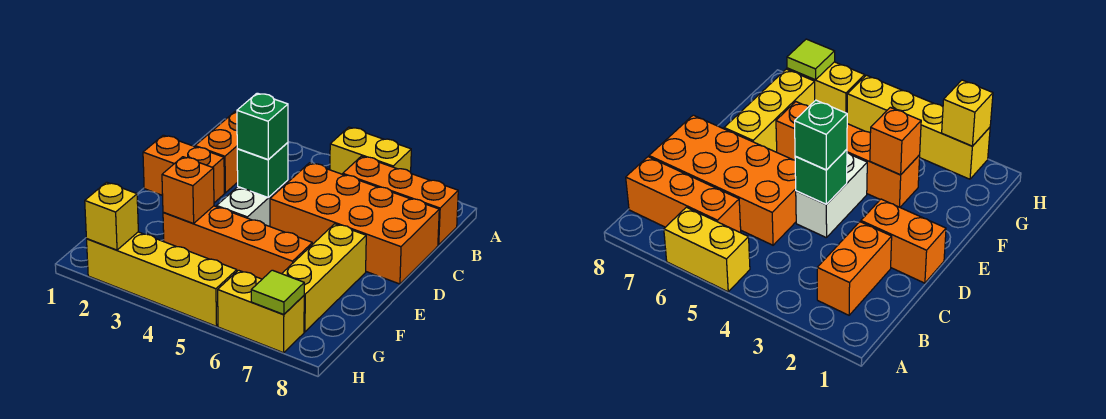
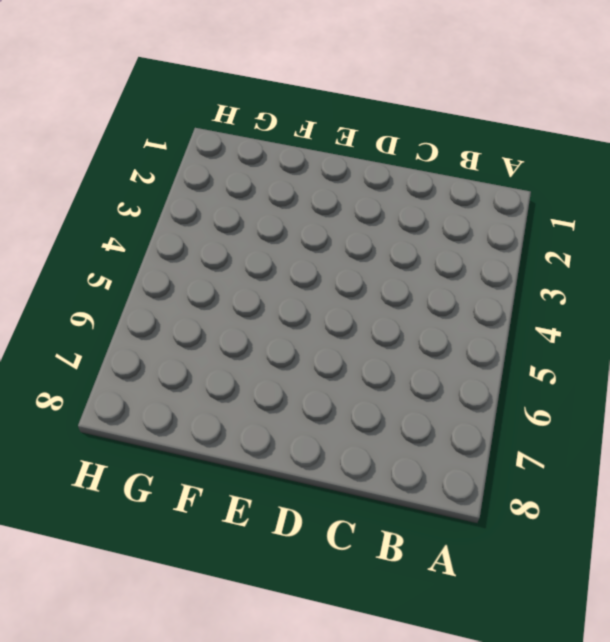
none -> yellow brick A5:A6 level 1
none -> orange brick B2:C2 level 1
none -> orange brick B6:B8 level 1

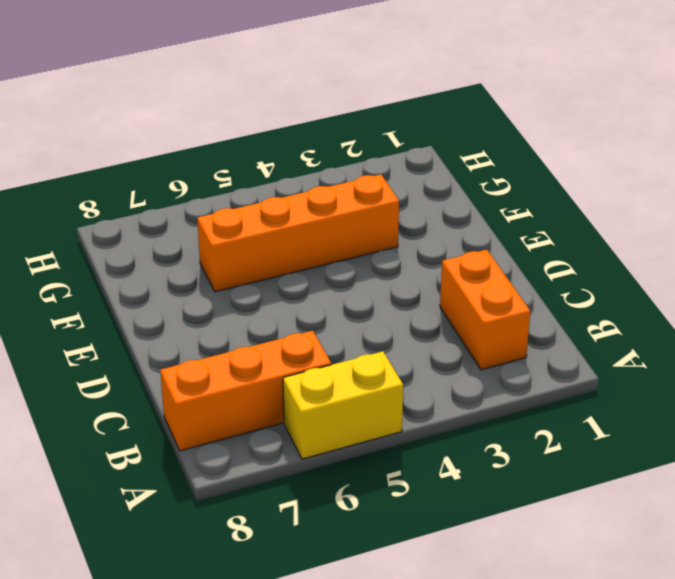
none -> orange brick C5:D8 level 1
none -> orange brick D1:D2 level 1
none -> white brick D4:E4 level 1

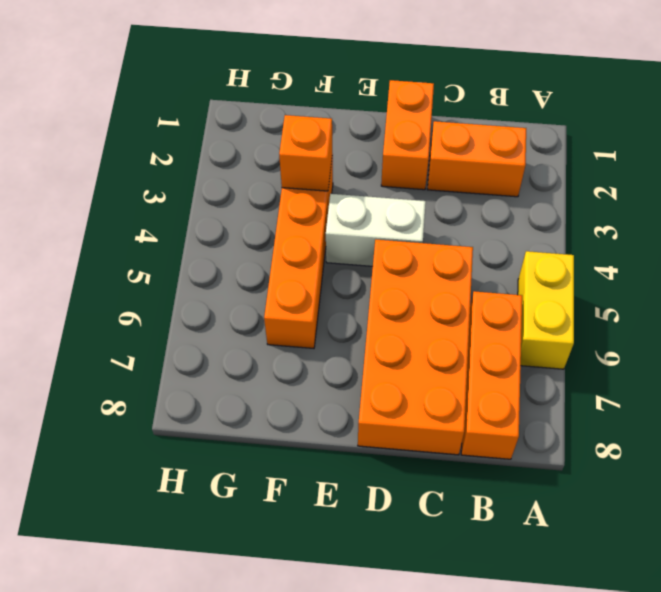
none -> yellow brick E7:G7 level 1
none -> yellow brick H2:H5 level 1
none -> yellow brick H6:H7 level 1

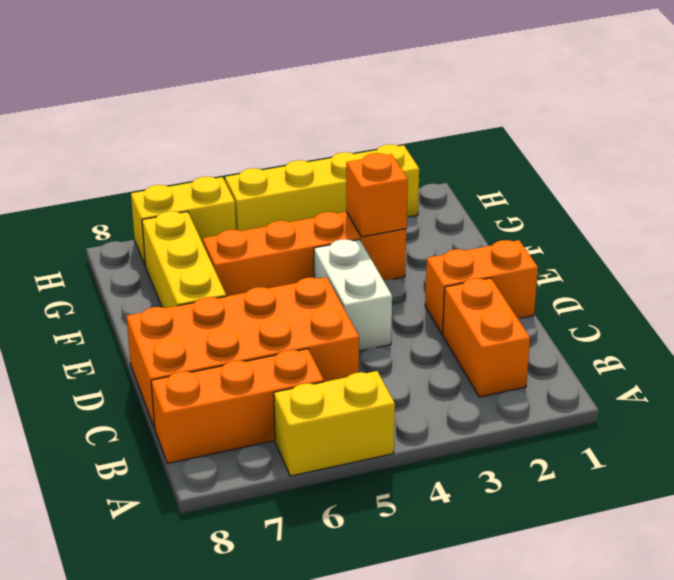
none -> green brick D4 level 2
none -> yellow brick H2 level 2
none -> lime tile H7 level 2

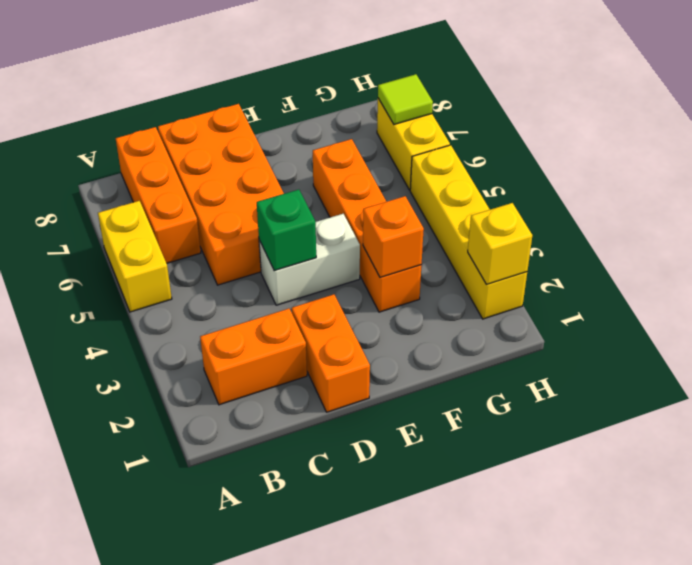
none -> yellow brick E7:G7 level 1
none -> green brick D4 level 3

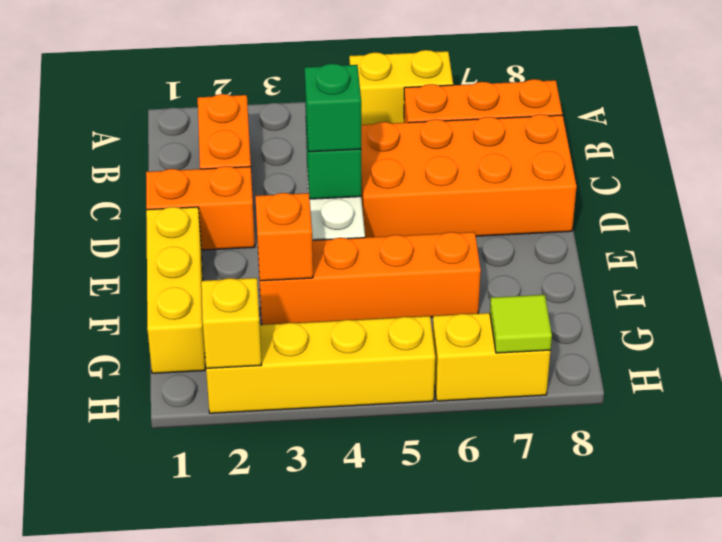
yellow brick E1:G1 level 1 -> yellow brick E7:G7 level 1

